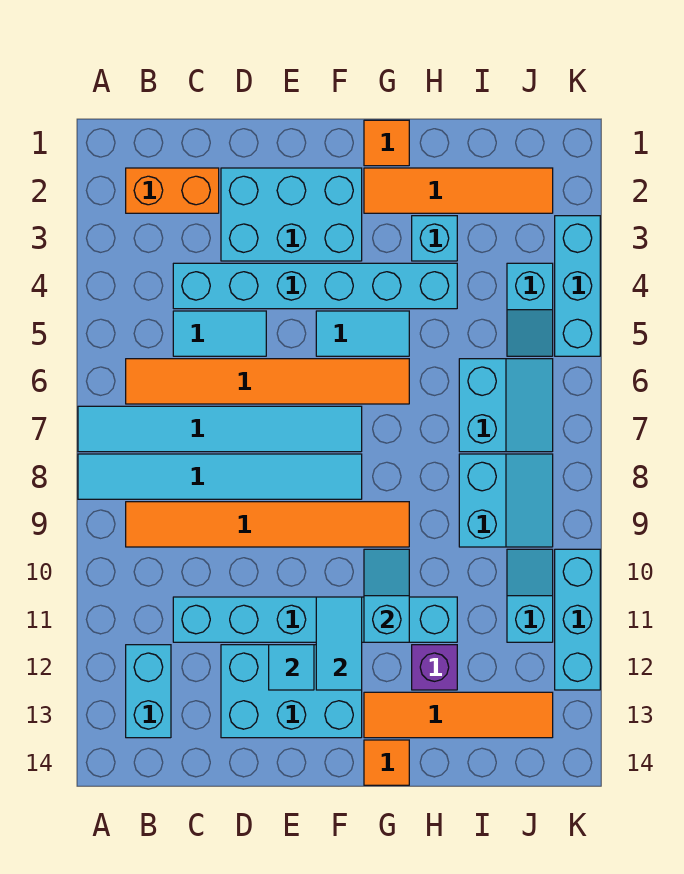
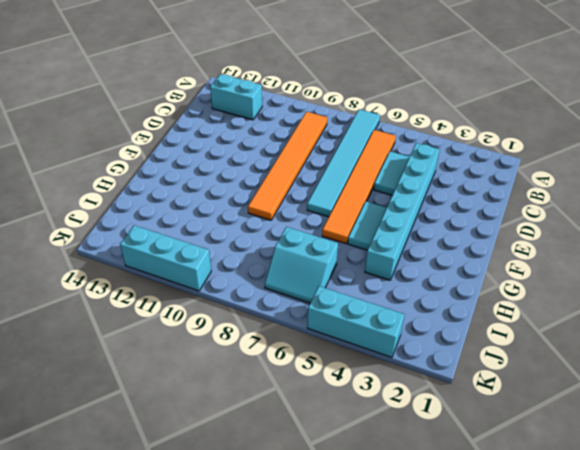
none -> cyan tile A8:F8 level 1
none -> orange brick B2:C2 level 1
none -> cyan brick C11:H11 level 1

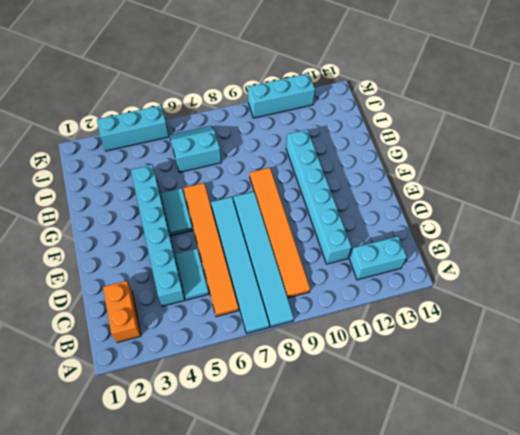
none -> cyan brick D2:F3 level 1
none -> cyan brick D12:F13 level 1
none -> orange tile G1 level 1

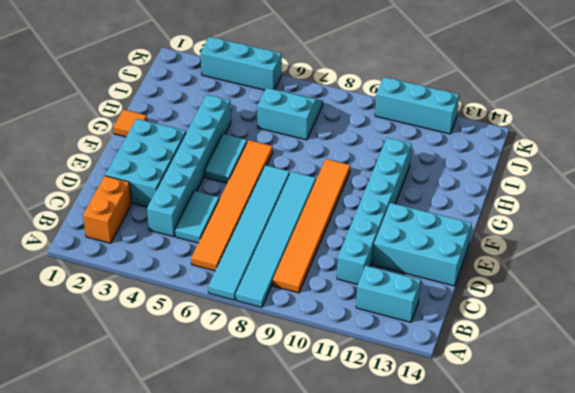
cyan brick D12:E14 level 1 -> cyan brick D12:F13 level 1
none -> orange tile G2:J2 level 1
none -> orange tile G13:J13 level 1
none -> orange tile G14 level 1

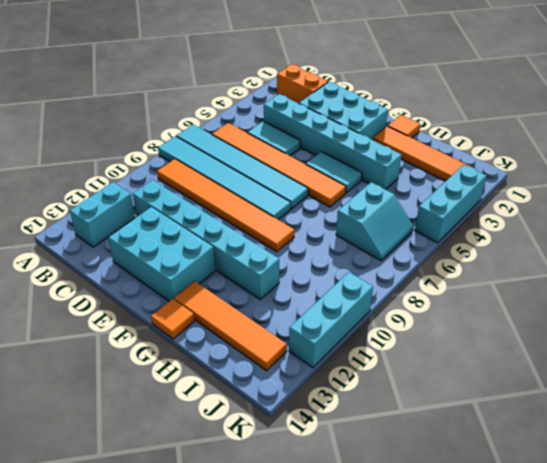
none -> cyan brick H3 level 1
none -> purple brick H12 level 1
none -> cyan slope I8:J9 level 1 top I

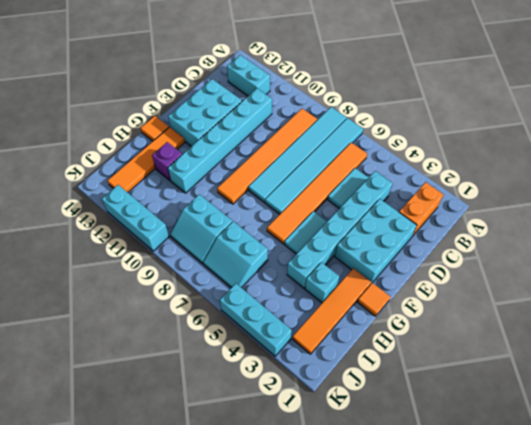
none -> cyan slope J4:J5 level 1 top 4
none -> cyan slope J10:J11 level 1 top 11
none -> cyan tile E12 level 2

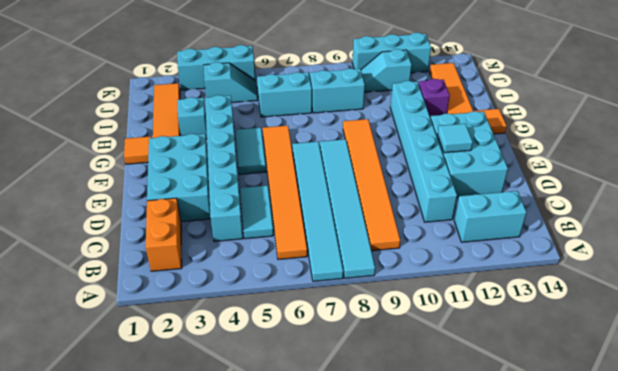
none -> cyan tile F11:F12 level 2
none -> cyan slope G10:G11 level 2 top 11

